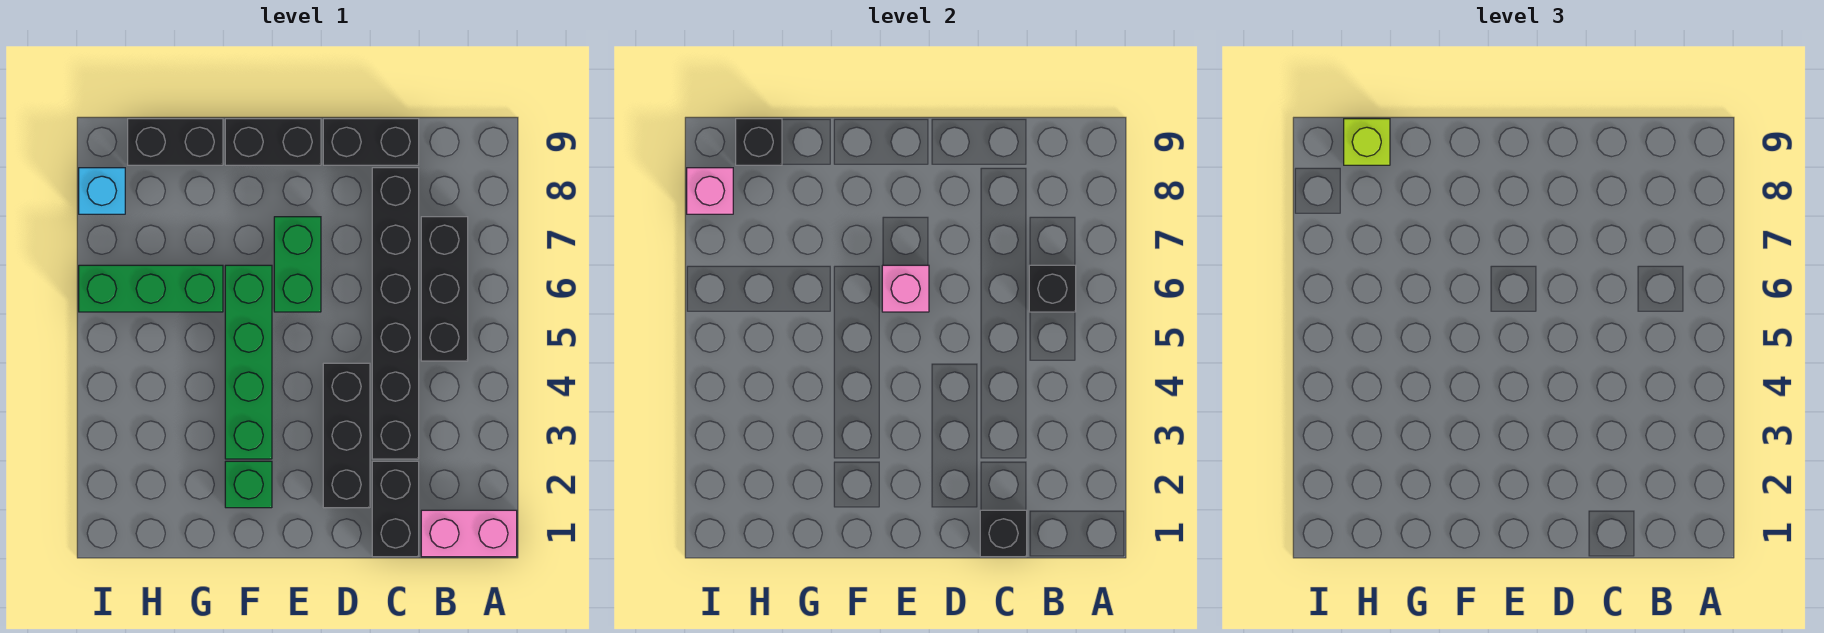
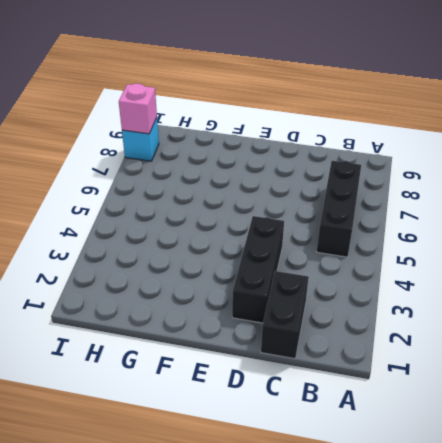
none -> pink brick A1:B1 level 1
none -> black brick C3:C8 level 1
none -> black brick C9:D9 level 1

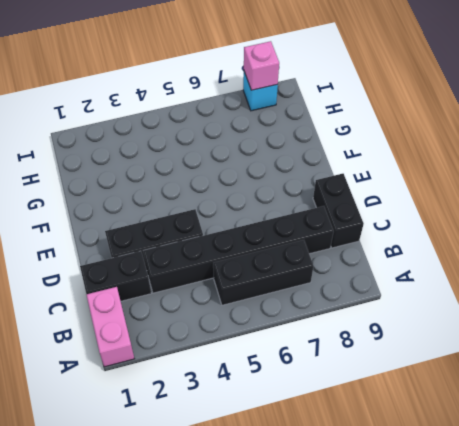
none -> green brick E6:E7 level 1
none -> black brick E9:F9 level 1
none -> green brick F2 level 1

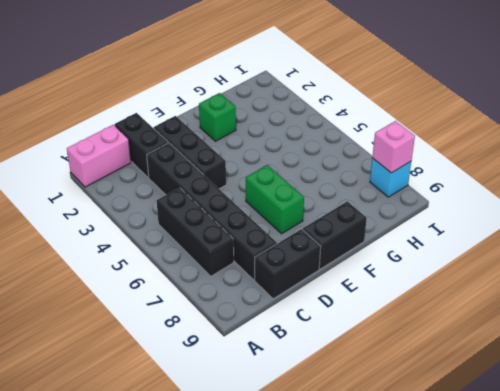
none -> green brick F3:F6 level 1
none -> green brick G6:I6 level 1
none -> black brick G9:H9 level 1

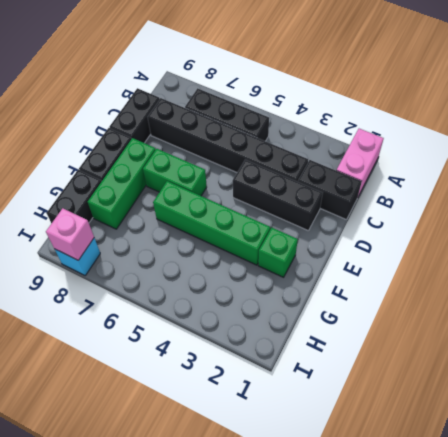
green brick E8:G8 level 1 -> green brick G6:I6 level 1
none -> black brick B6 level 2
none -> black brick C1 level 2
none -> pink brick E6 level 2

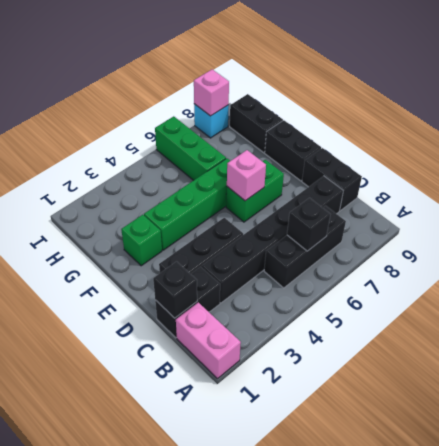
none -> black brick H9 level 2
none -> lime brick H9 level 3

